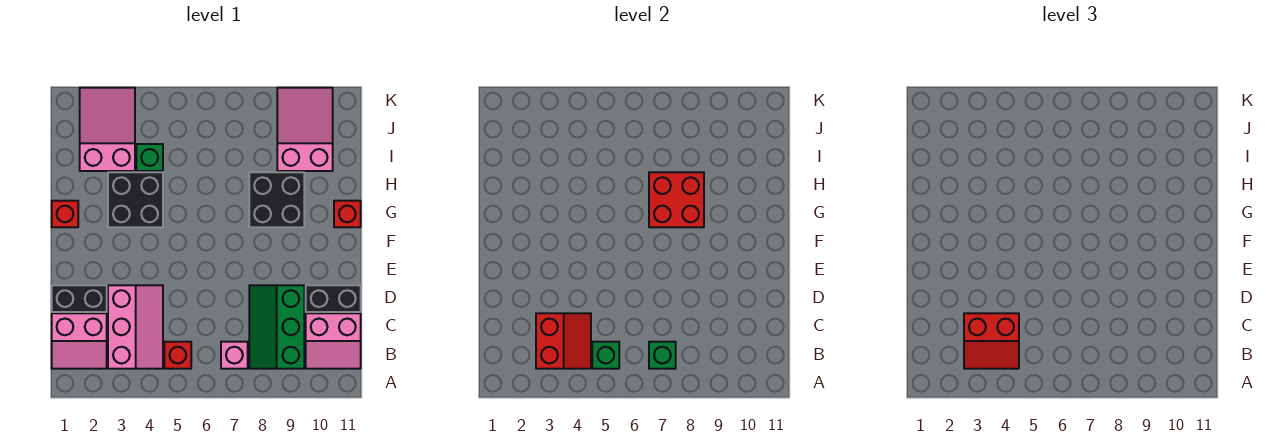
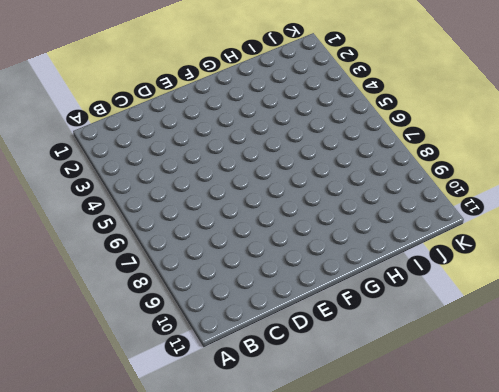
none -> pink slope B1:C2 level 1 top C
none -> pink slope B3:D4 level 1 top 3
none -> red brick B5 level 1

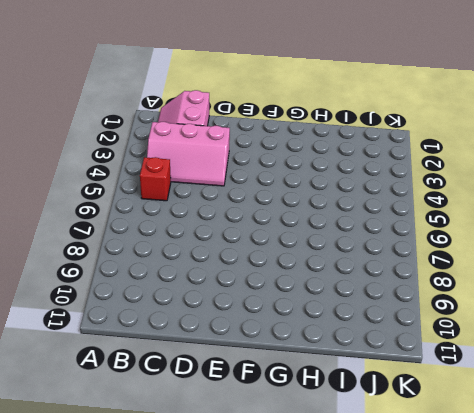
none -> pink brick B7 level 1
none -> green slope B8:D9 level 1 top 9
none -> pink slope B10:C11 level 1 top C

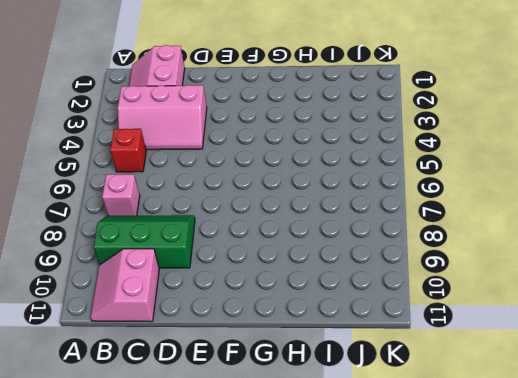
none -> black brick D1:D2 level 1
none -> black brick D10:D11 level 1
none -> red brick G1 level 1

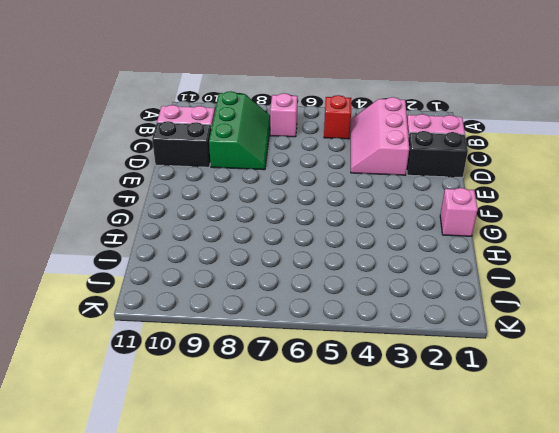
pink brick G1 level 1 -> red brick G1 level 1
none -> black brick G3:H4 level 1
none -> black brick G8:H9 level 1
none -> red brick G11 level 1

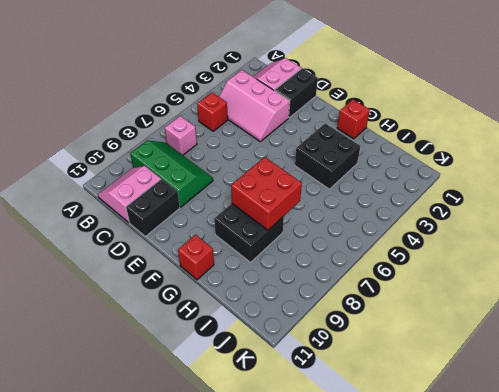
none -> pink slope I2:K3 level 1 top I
none -> green brick I4 level 1
none -> pink slope I9:K10 level 1 top I

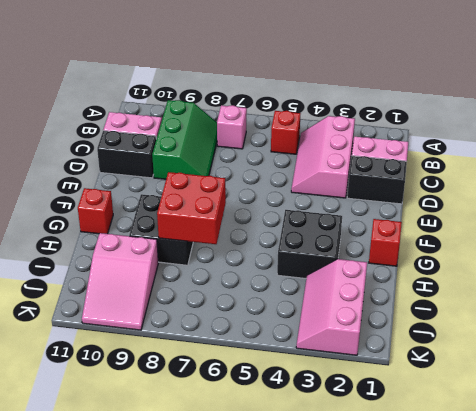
pink slope I2:K3 level 1 top 2 -> pink slope I2:K3 level 1 top I
none -> green brick I4 level 1
none -> red slope B3:C4 level 2 top 3
none -> green brick B5 level 2

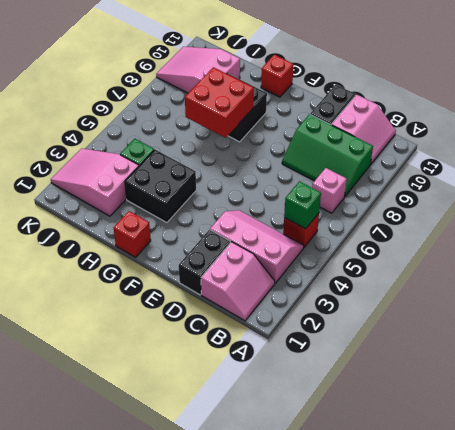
none -> red slope B3:C4 level 2 top 3
none -> green brick B7 level 2
none -> red slope B3:C4 level 3 top C

